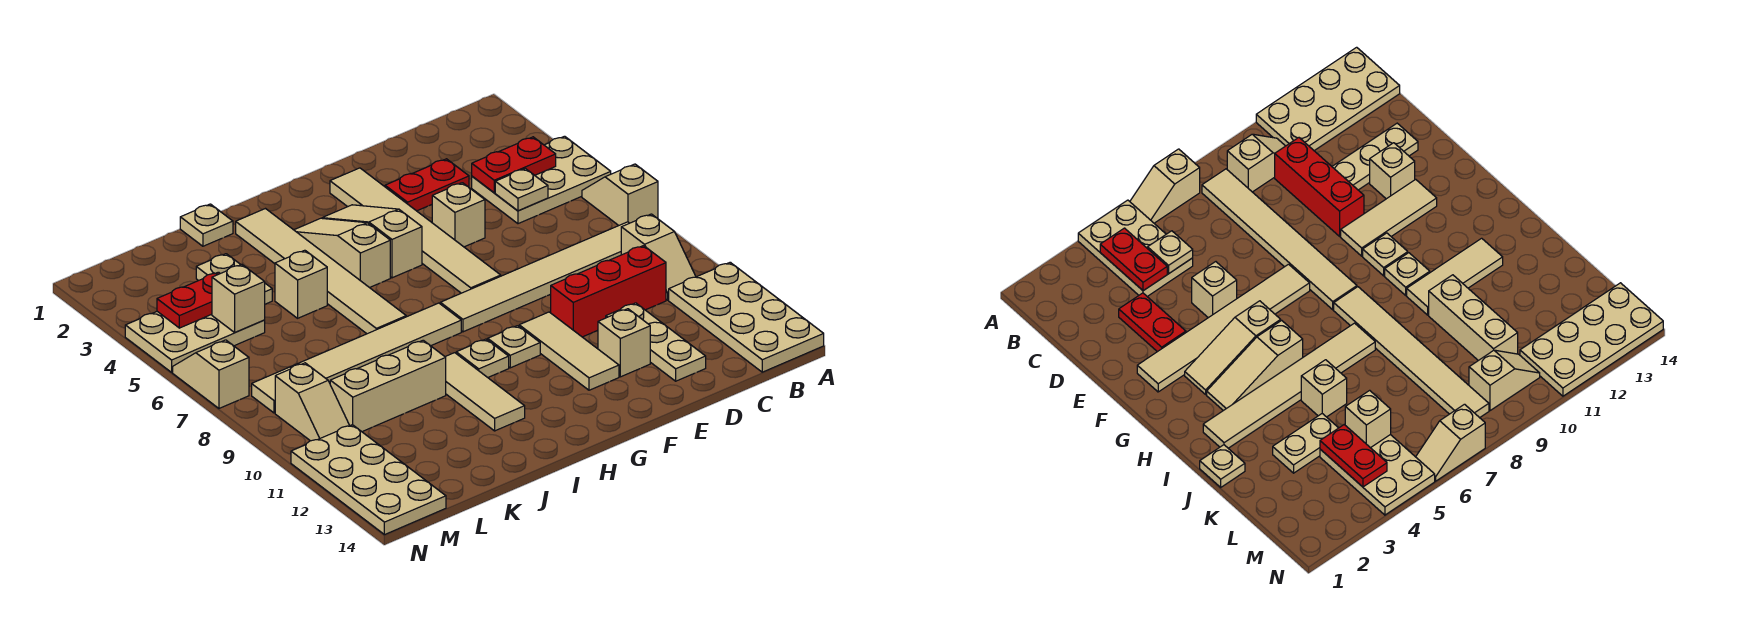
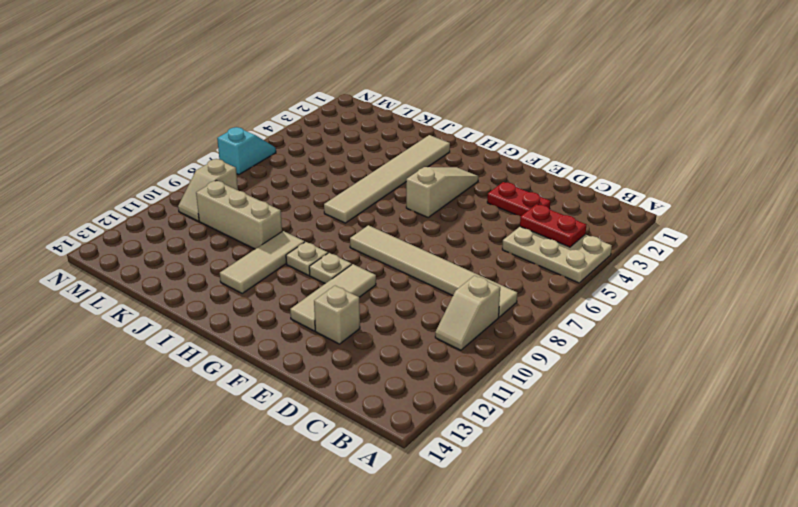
cyan slope N6:N7 level 1 top 7 -> tan slope N6:N7 level 1 top 7
none -> tan slope A6:A7 level 1 top 7
none -> tan plate A11:B14 level 1
none -> red brick C10:E10 level 1
none -> tan plate D11:D13 level 1

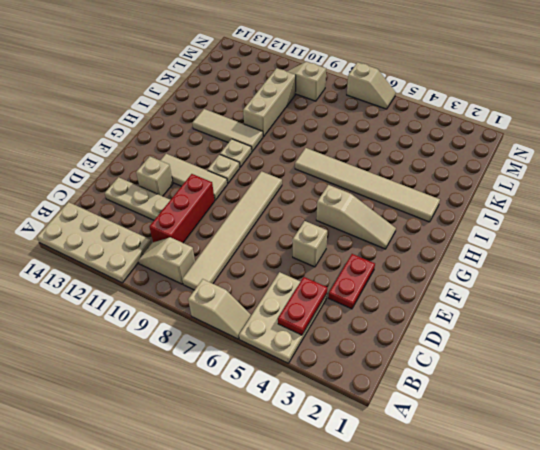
none -> tan tile F2:F7 level 1
none -> tan slope H3:H5 level 1 top 5
none -> tan tile H8:M8 level 1
none -> tan plate J1 level 1

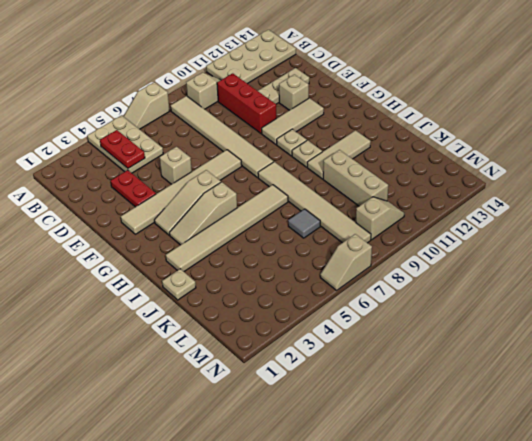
grey tile K7 level 1 -> none
none -> tan brick J5 level 1
none -> tan plate K3:K4 level 1
none -> tan plate L4:N5 level 1
none -> tan plate M11:N14 level 1

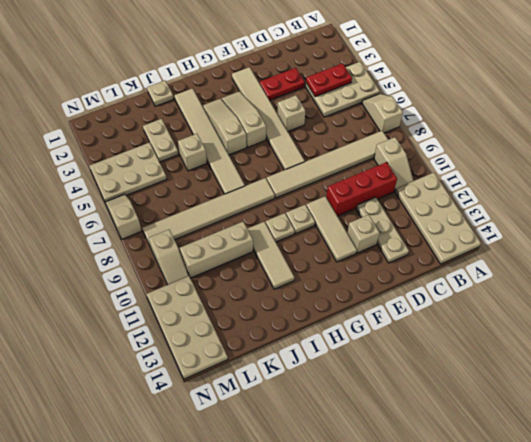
none -> tan plate C5 level 2
none -> red plate L4:M4 level 2
none -> tan brick L5 level 2

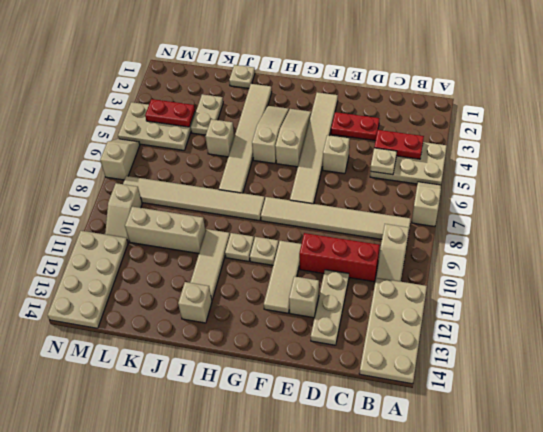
tan brick I13 level 1 -> tan brick L5 level 2

